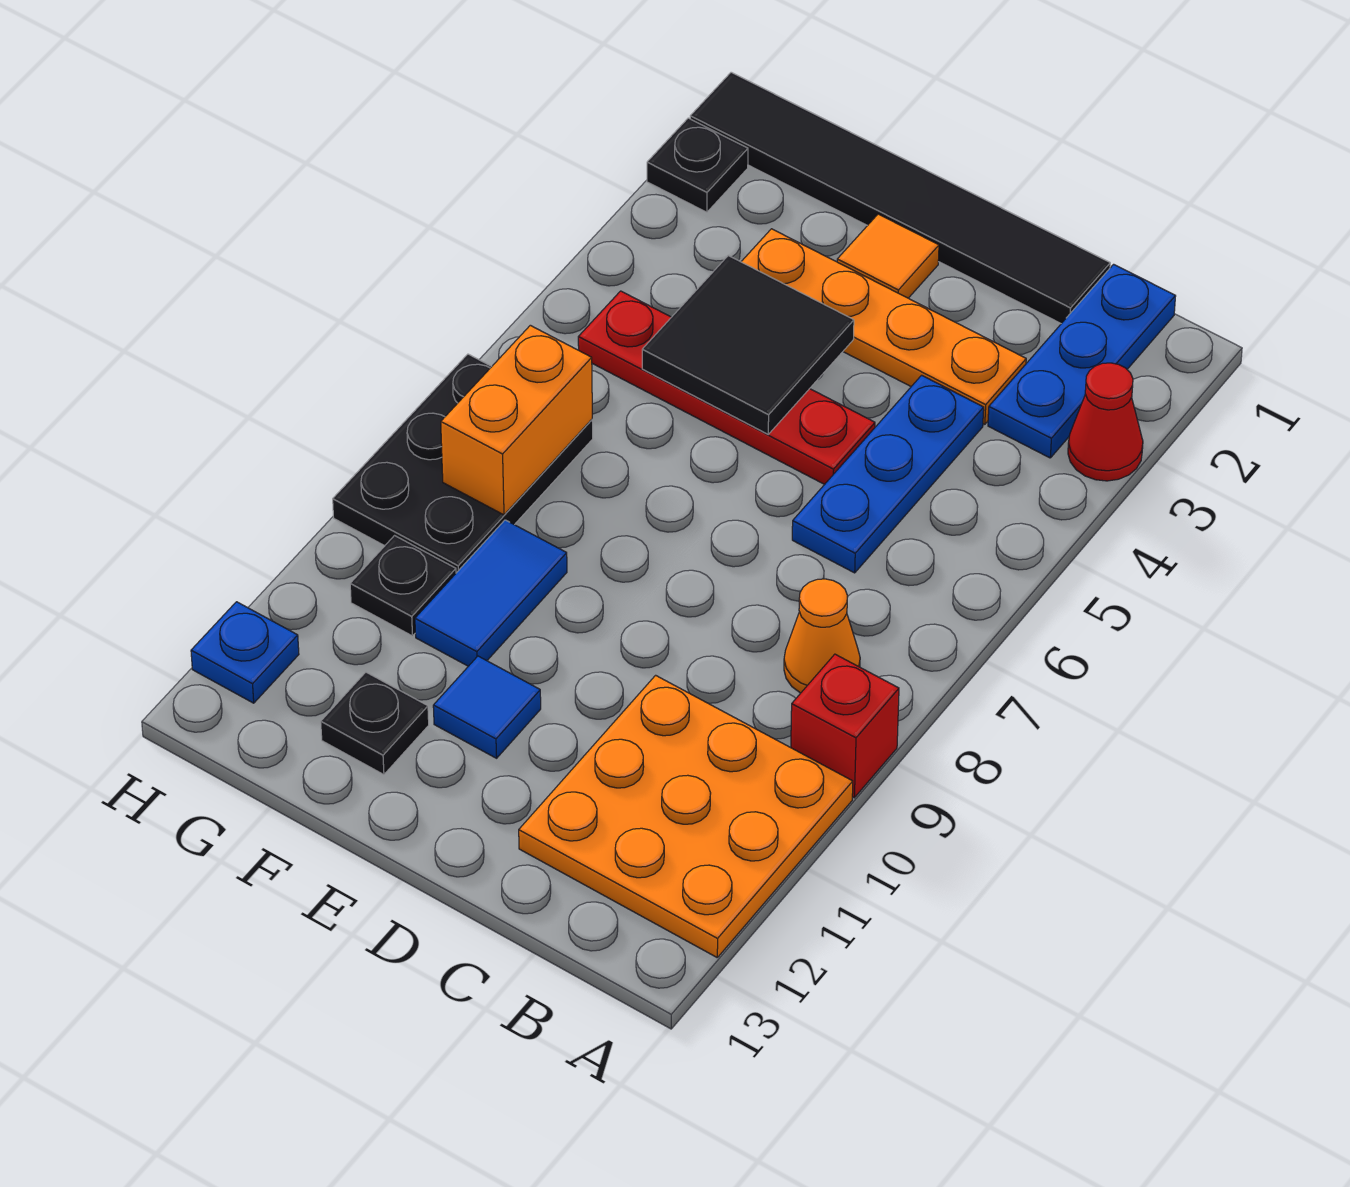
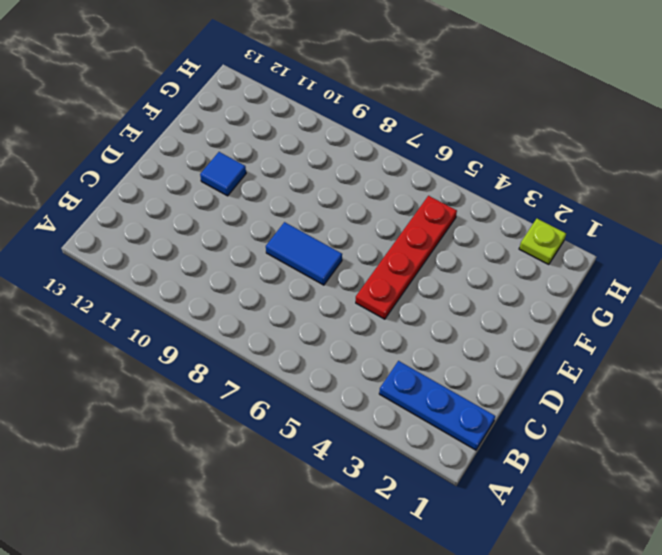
blue tile D7:D8 level 1 -> blue tile F9:F10 level 1
lime plate H2 level 1 -> black plate H2 level 1
none -> red cone A3 level 1
none -> red brick A9 level 1
none -> orange plate A10:C12 level 1

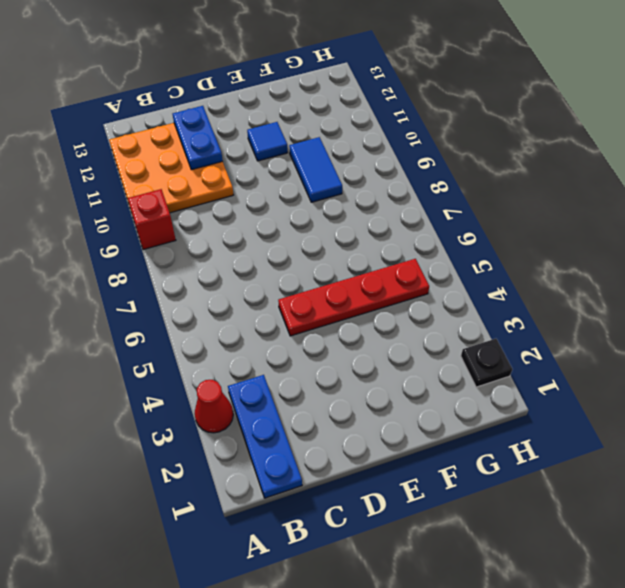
blue plate C11:C12 level 2 -> none
none -> orange cone B8 level 1
none -> black tile C1:H1 level 1
none -> orange plate C3:F3 level 1

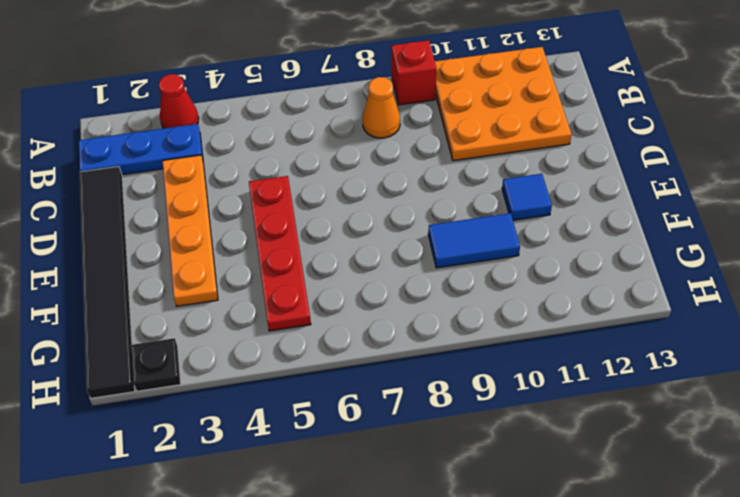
none -> blue plate C4:C6 level 1
none -> orange tile E2 level 1
none -> black plate F12 level 1

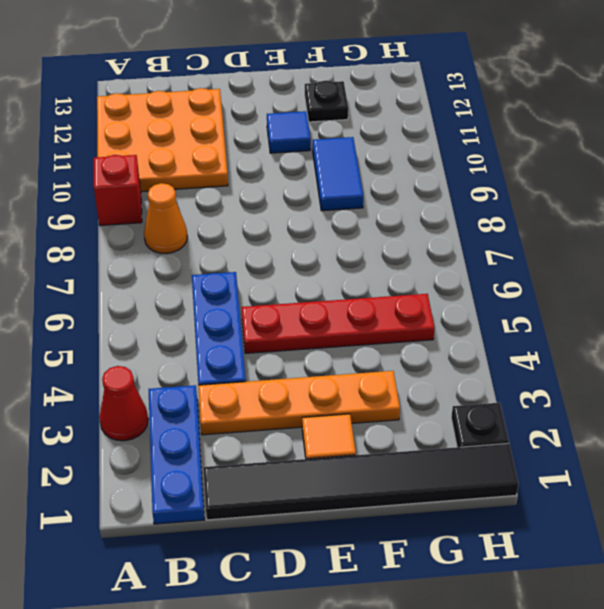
none -> black plate G7:H9 level 1
none -> black plate G10 level 1
none -> blue plate H12 level 1

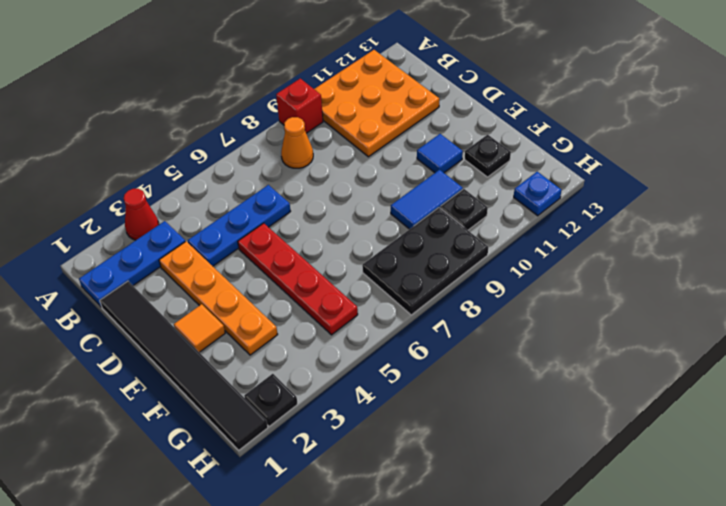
none -> black tile E4:F5 level 2
none -> orange brick G7:G8 level 2

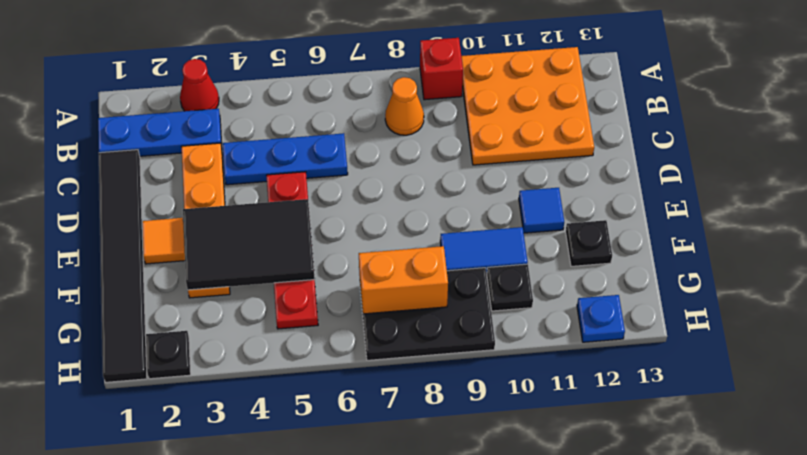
black tile E3:F5 level 2 -> black tile E4:F5 level 2

